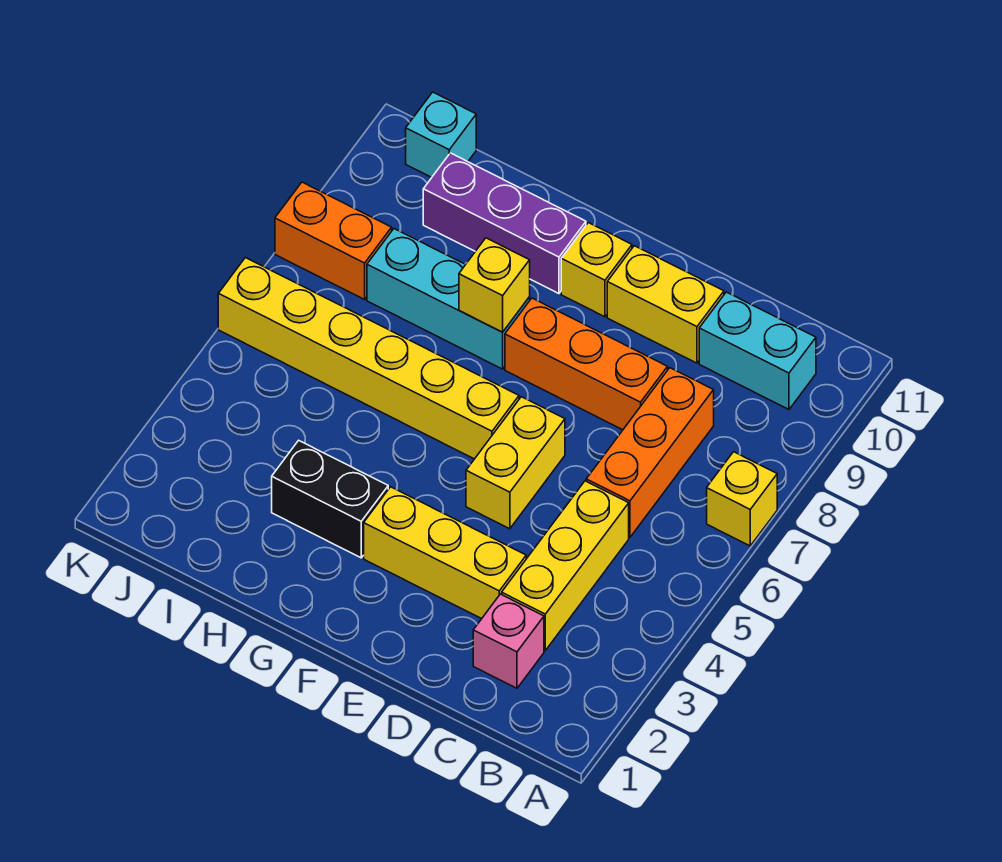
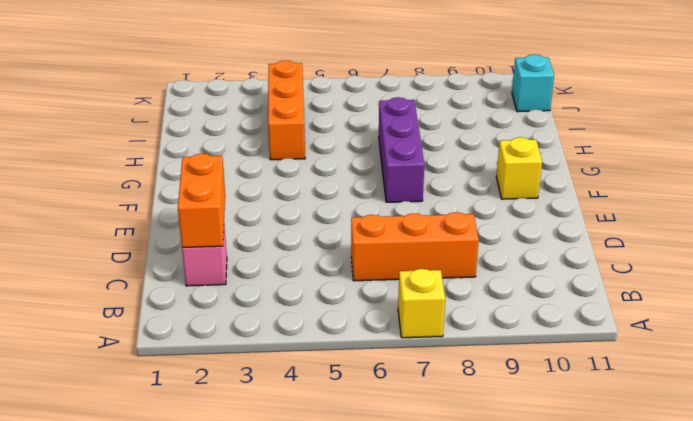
orange brick C2:D2 level 2 -> orange brick J8:K8 level 1
purple brick F7:H7 level 1 -> purple brick G10:I10 level 1
orange brick H4:J4 level 1 -> orange brick D8:F8 level 1
none -> cyan brick B10:C10 level 1
none -> yellow brick C3:C5 level 1
none -> yellow brick D3:F3 level 1

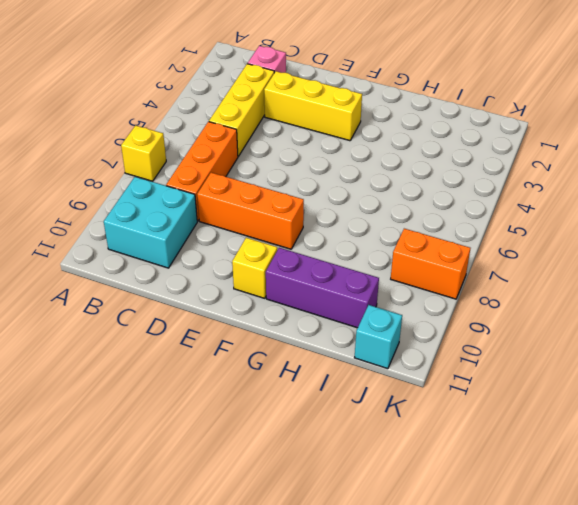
cyan brick B9:C10 level 1 -> cyan brick B10:C10 level 1
none -> yellow brick D10:E10 level 1
none -> yellow brick E5:E6 level 1
none -> yellow brick F6:K6 level 1

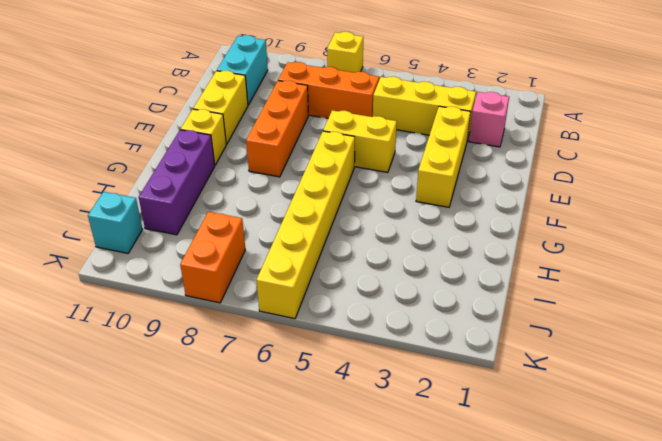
none -> black brick G3:H3 level 1
none -> cyan brick G8:I8 level 1
none -> yellow brick G8 level 2

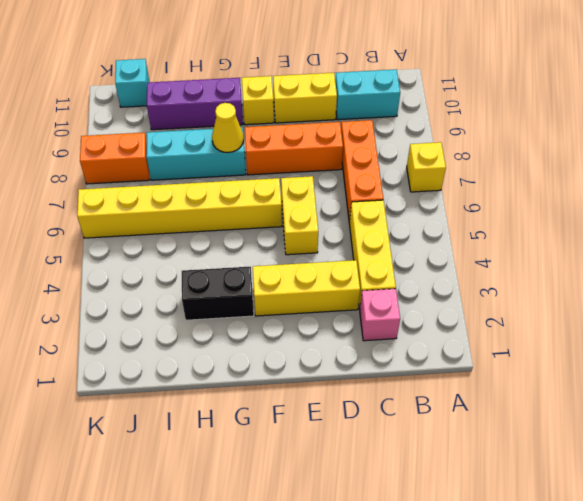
yellow cone G8 level 2 -> yellow brick G8 level 2

